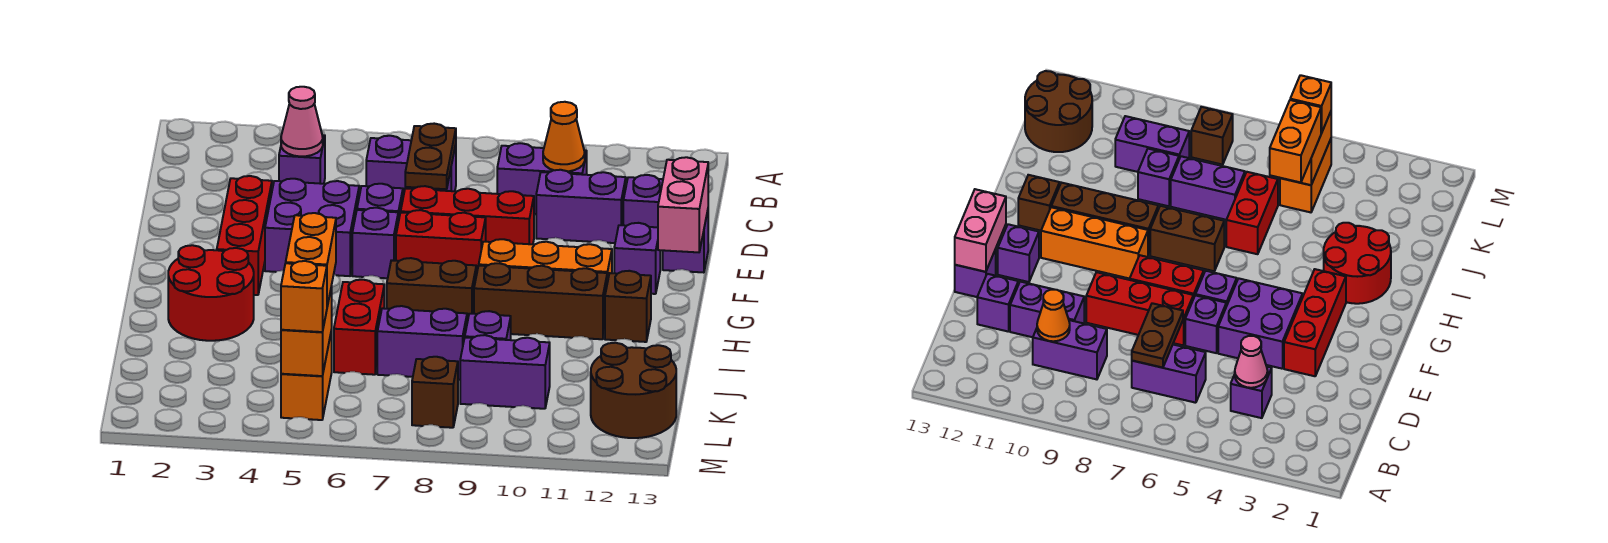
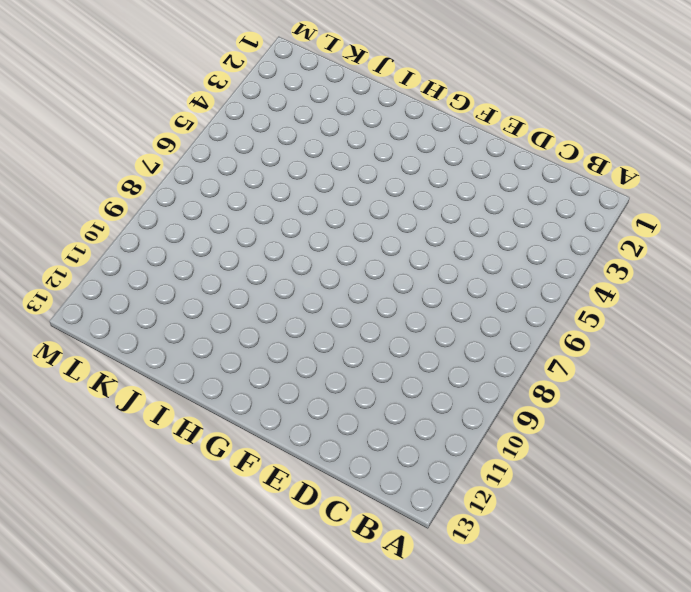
none -> purple brick C4 level 1
none -> purple brick C6:C7 level 1
none -> purple brick C9:C10 level 1
none -> purple brick D10:D11 level 1

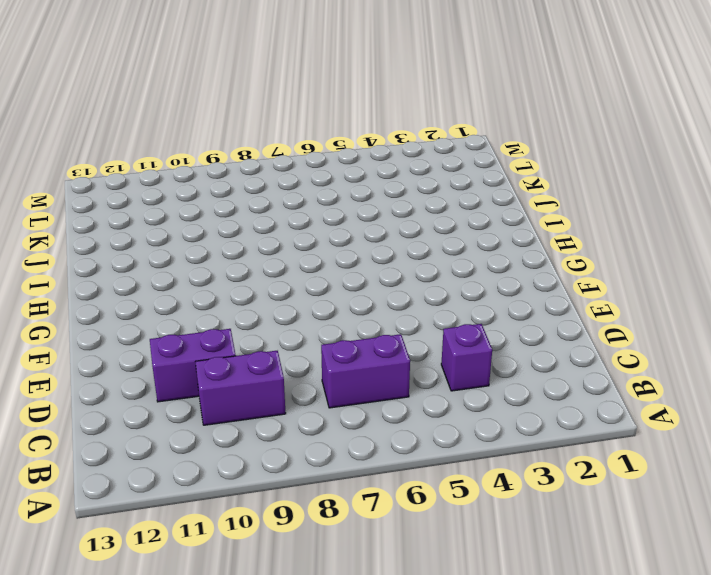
none -> purple brick D12 level 1
none -> red brick E3:G3 level 1
none -> purple brick E4:F5 level 1
none -> purple brick E6 level 1

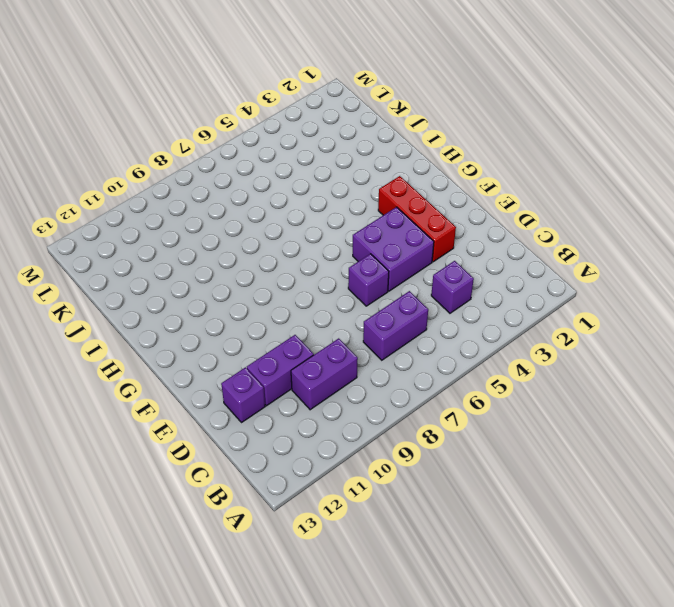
none -> red brick E7:E9 level 1
none -> purple brick E13 level 1
none -> purple brick F6 level 1
none -> red brick F7:F8 level 1

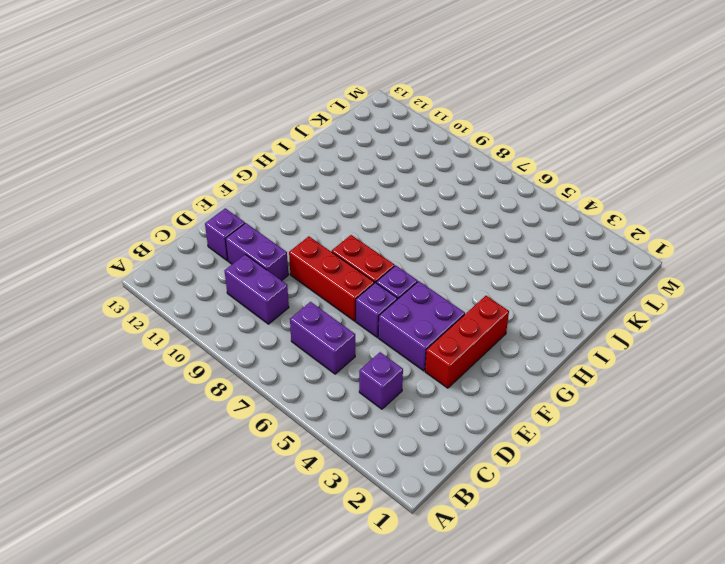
none -> purple brick E13 level 1
none -> purple brick F12 level 1
none -> orange brick G9:G11 level 1
none -> red round brick H2:I3 level 1

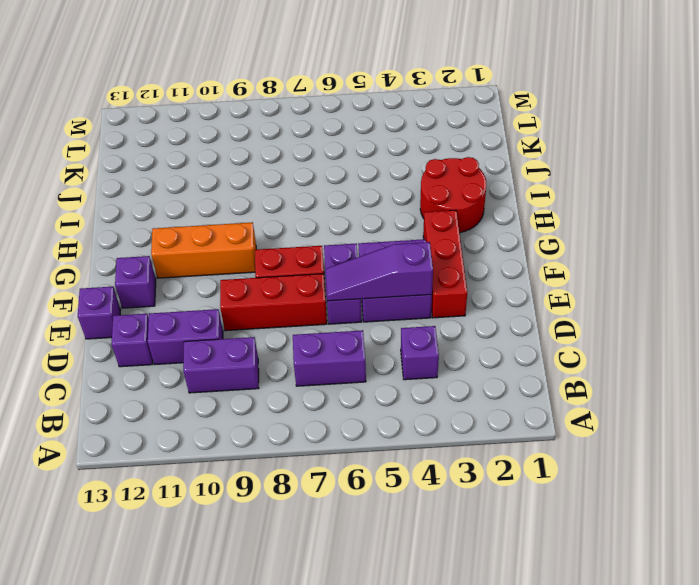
purple slope E4:E6 level 2 top 4 -> none
none -> brown brick H7:H8 level 1
none -> brown brick H9:H11 level 1
none -> brown brick H12 level 1
none -> red brick I6:J6 level 1

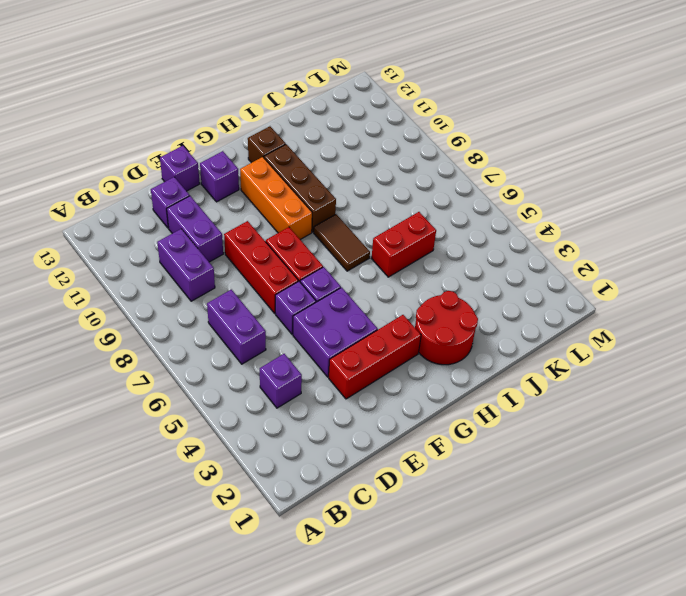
brown tile H7:H8 level 1 -> brown brick H7:H8 level 1
none -> purple brick J7:J8 level 1
none -> purple brick J9 level 1
none -> orange brick K5:L5 level 1
none -> purple brick K9:K10 level 1

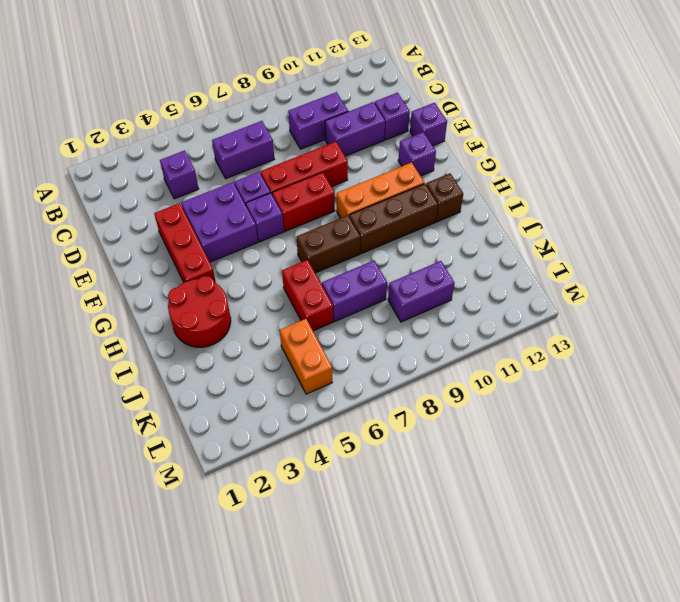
none -> purple brick J9 level 1
none -> brown round brick K12:L13 level 1
none -> brown brick L8 level 1
none -> pink cone C4 level 2

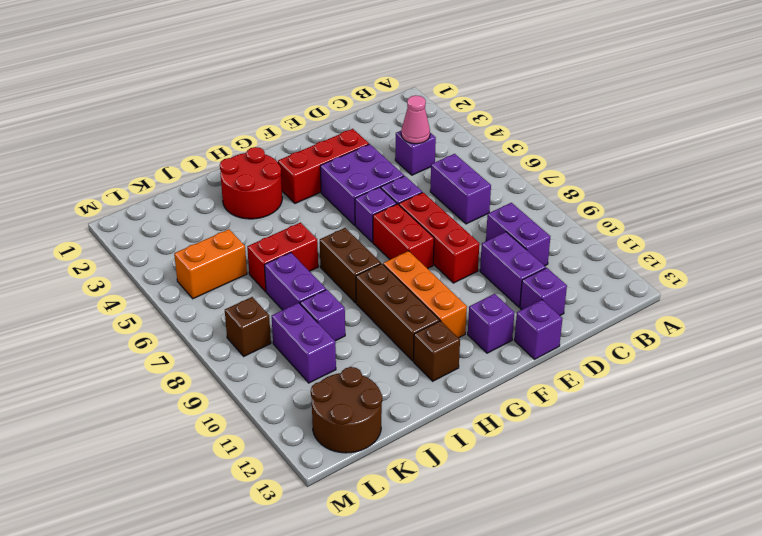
none -> brown plate C7:D7 level 2
none -> orange cone C10 level 2
none -> pink brick E13:F13 level 2
none -> orange brick K5:L5 level 2

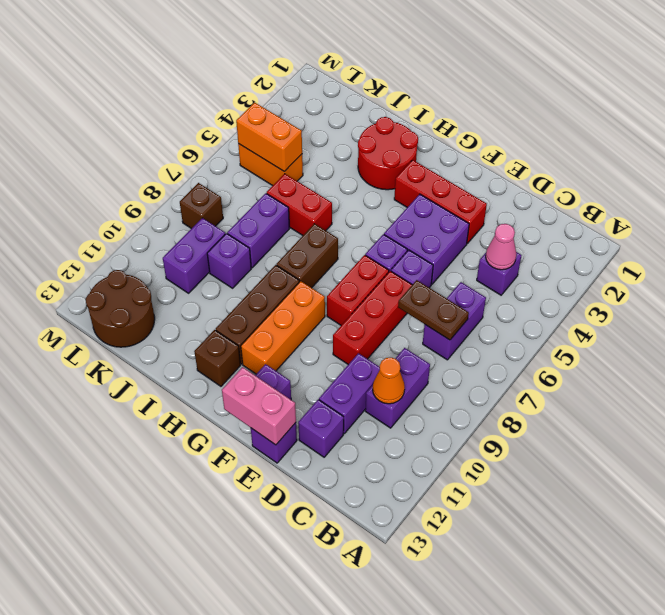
none -> orange brick J5:K5 level 3
none -> orange brick L5 level 3

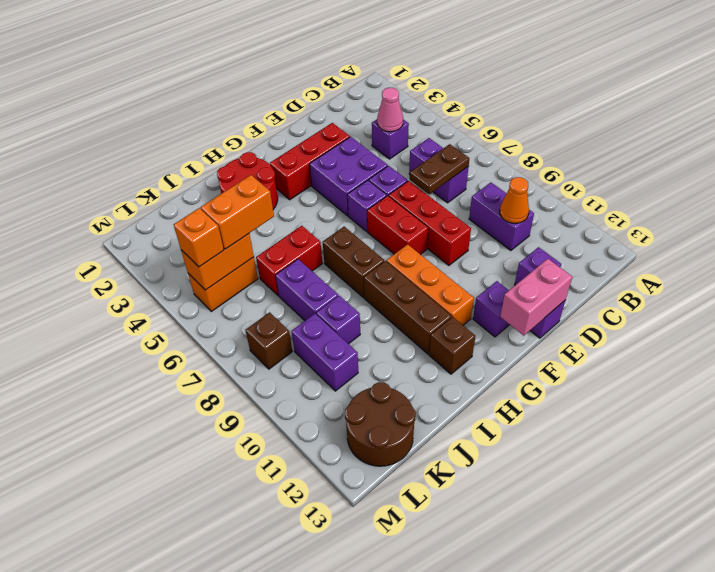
none -> purple brick D10:D11 level 1

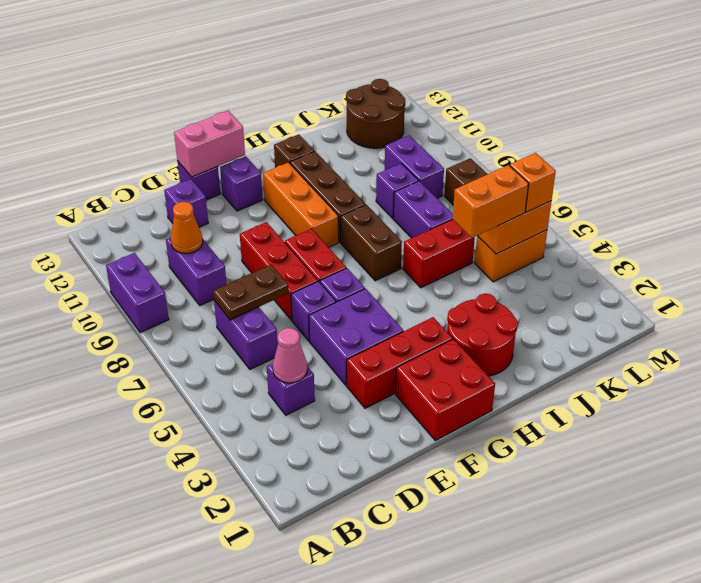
purple brick A9:A10 level 1 -> purple brick D10:D11 level 1
red brick F1:G2 level 1 -> none

